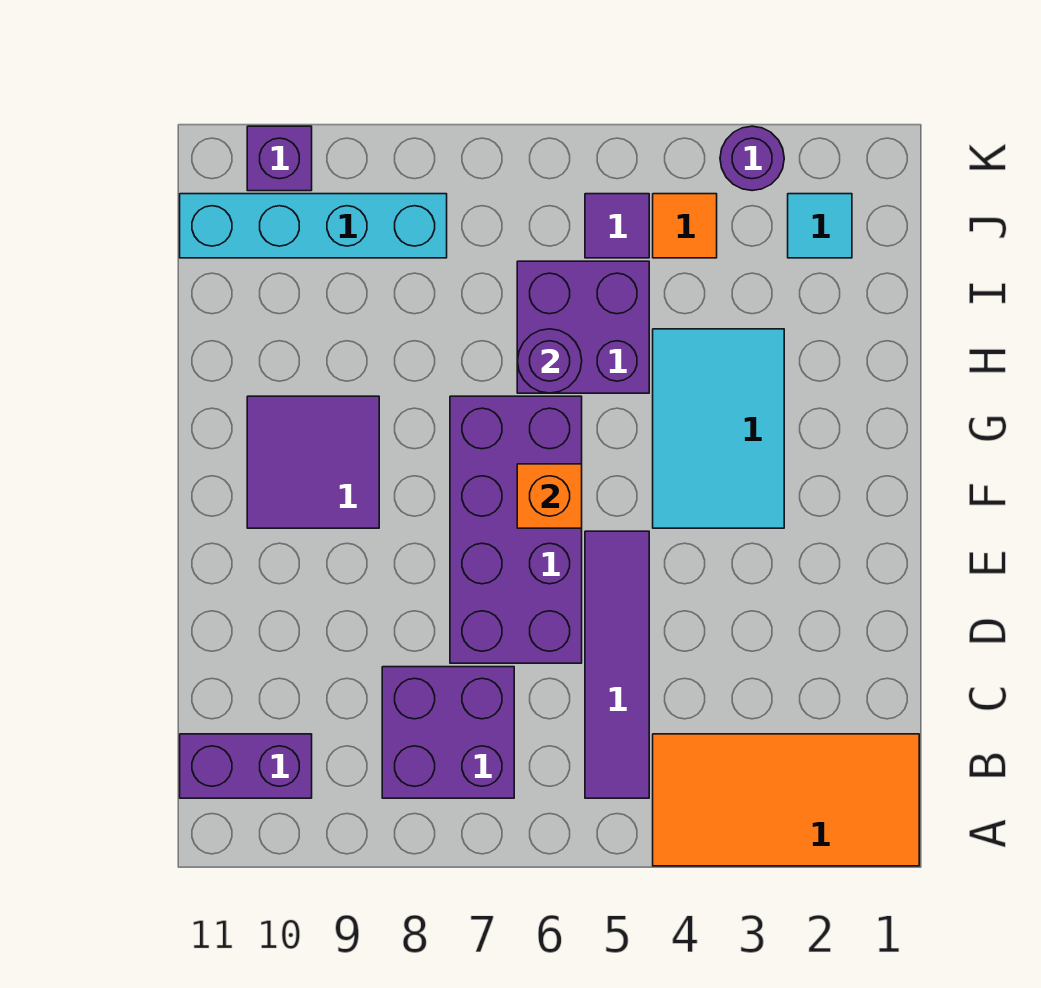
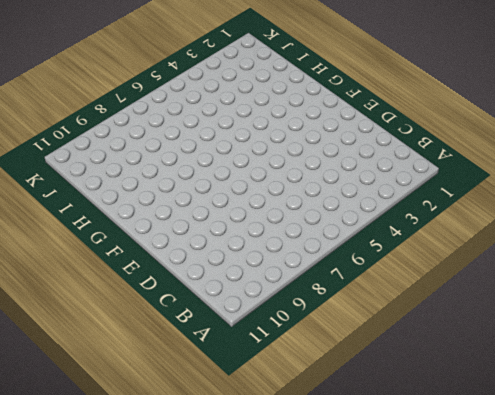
none -> orange tile A1:B4 level 1
none -> purple tile B5:E5 level 1
none -> purple brick B7:C8 level 1

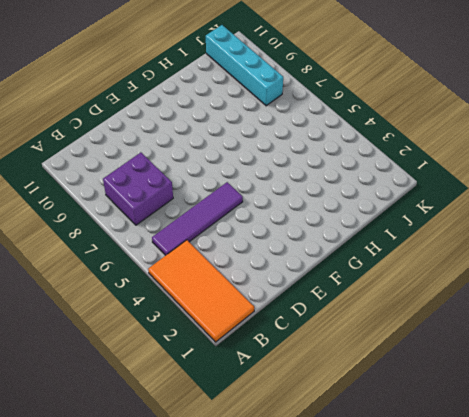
none -> purple brick B10:B11 level 1
none -> purple brick D6:G7 level 1
none -> cyan tile F3:H4 level 1

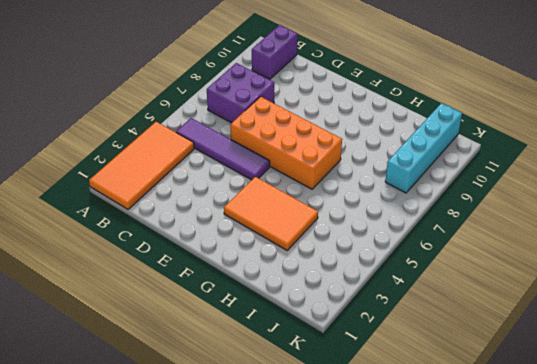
orange brick D6:G7 level 1 -> purple brick D6:G7 level 1
orange tile F3:H4 level 1 -> cyan tile F3:H4 level 1
none -> purple tile F9:G10 level 1
none -> purple brick H5:I6 level 1
none -> cyan tile J2 level 1

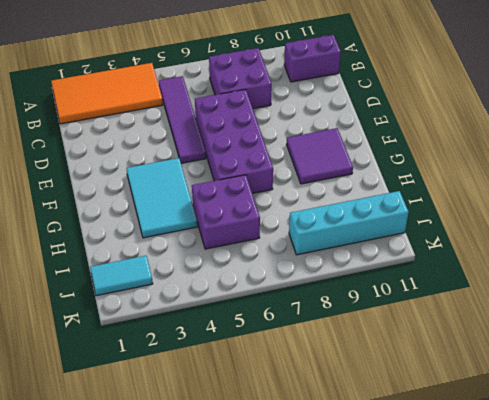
cyan tile J1:J2 level 1 -> cyan tile J2 level 1
none -> orange tile J4 level 1
none -> purple tile J5 level 1
none -> purple round brick K3 level 1

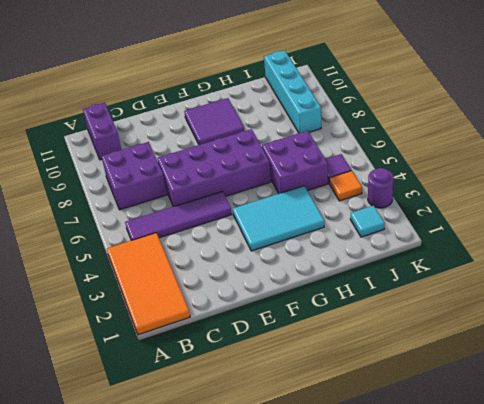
none -> purple brick K10 level 1
none -> orange brick F6 level 2
none -> purple round brick H6 level 2

